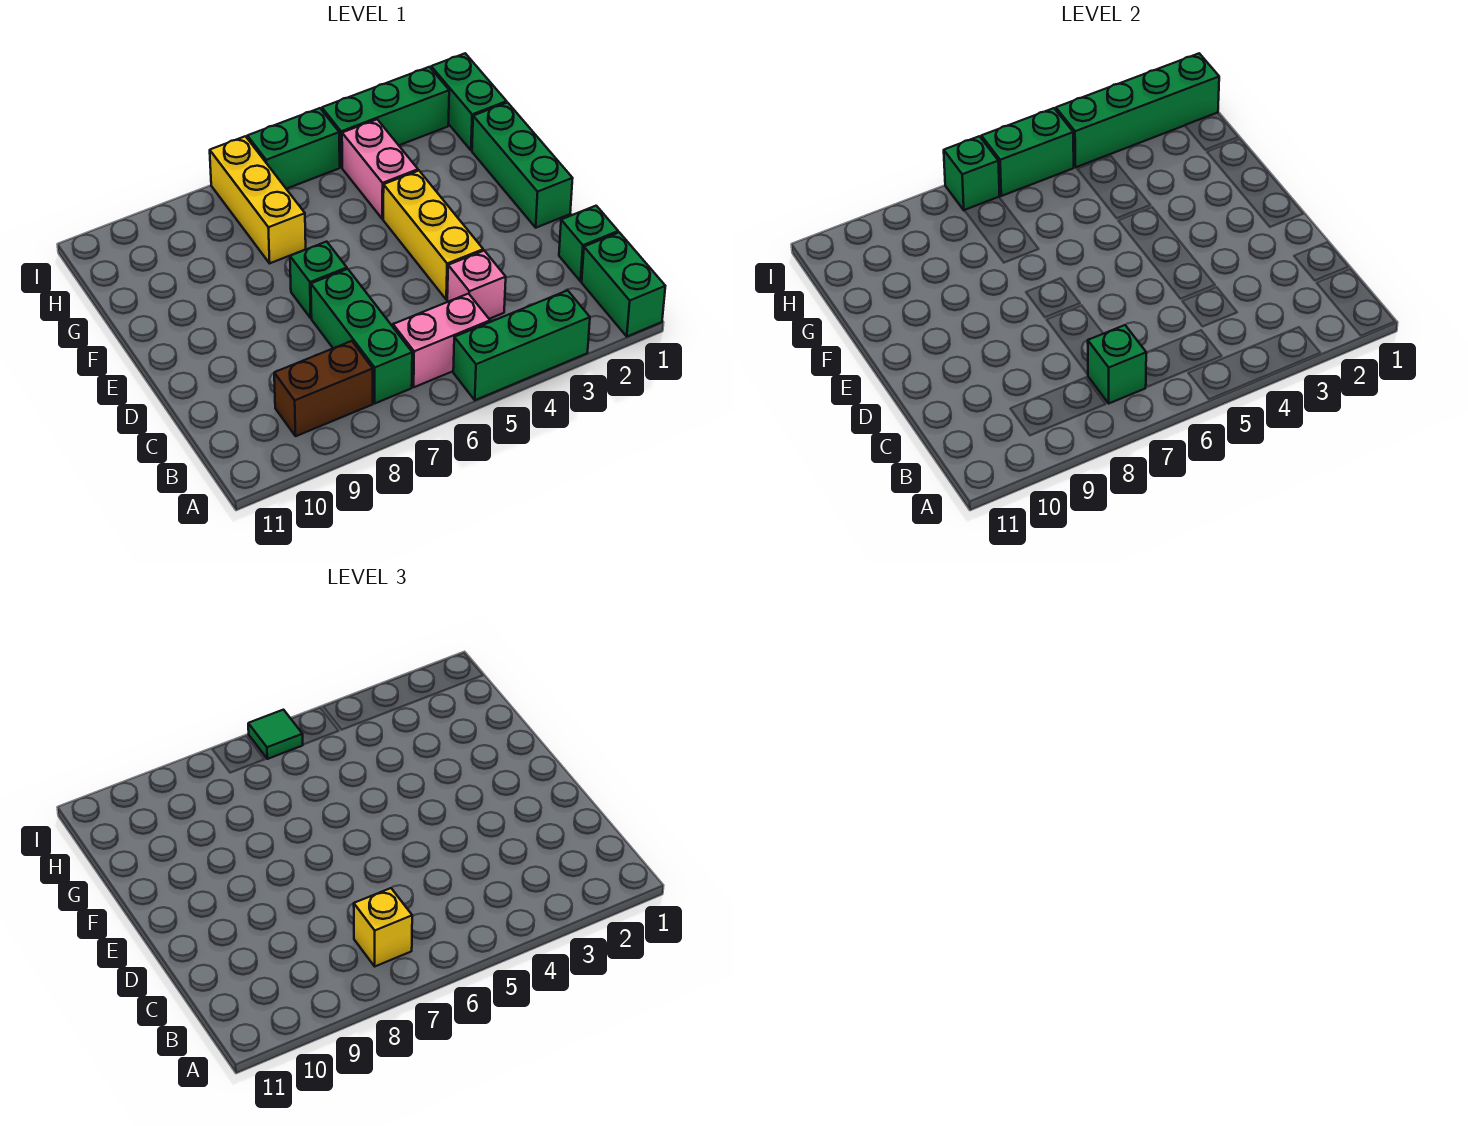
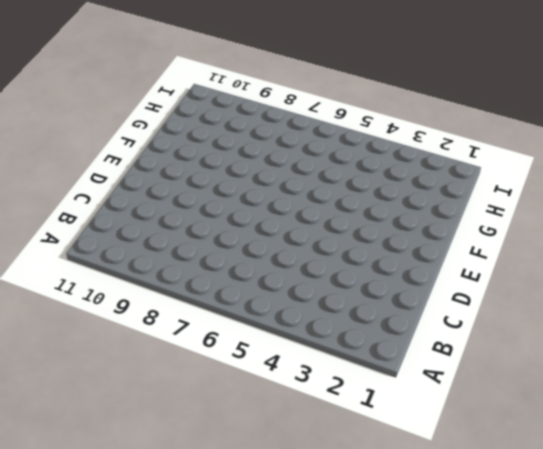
none -> green brick A1:B1 level 1
none -> green brick A3:A5 level 1
none -> pink brick B5:B6 level 1

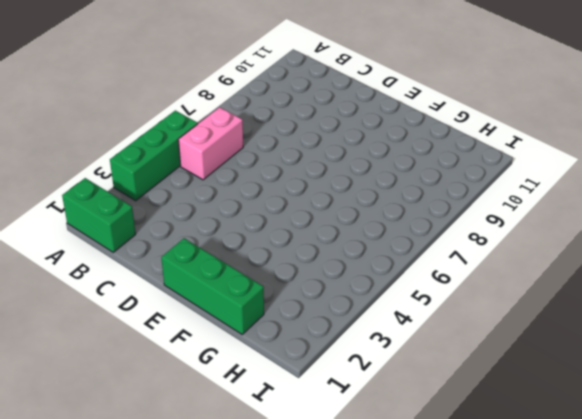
none -> green brick B7:D7 level 1
none -> brown brick B8:B9 level 1
none -> green brick C1 level 1

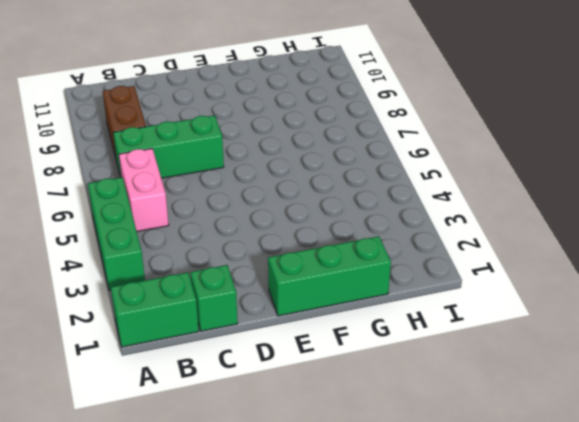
none -> pink brick C4 level 1
none -> yellow brick D4:F4 level 1
none -> green brick E7 level 1

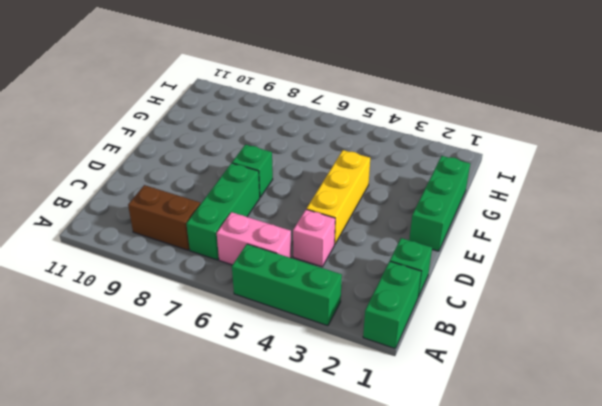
none -> pink brick G4:H4 level 1
none -> yellow brick G7:I7 level 1
none -> green brick H1:I1 level 1

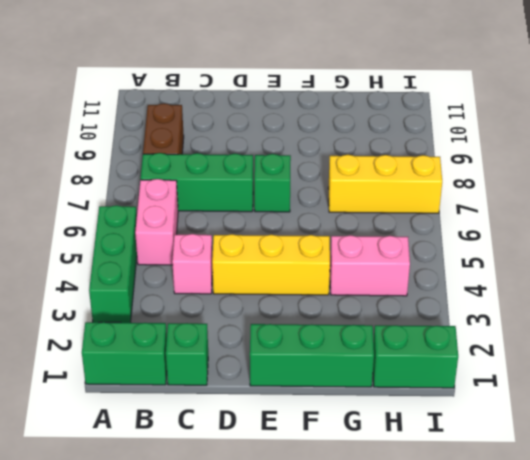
none -> green brick I2:I4 level 1
none -> green brick I5:I6 level 1
none -> green brick B7 level 2

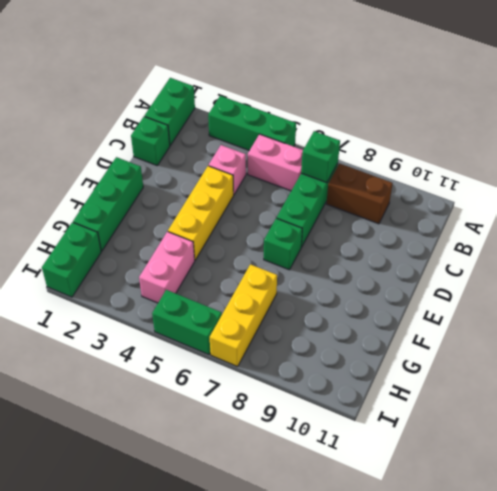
none -> green brick I2:I4 level 1
none -> green brick I1:I4 level 2
none -> green brick I5:I6 level 2

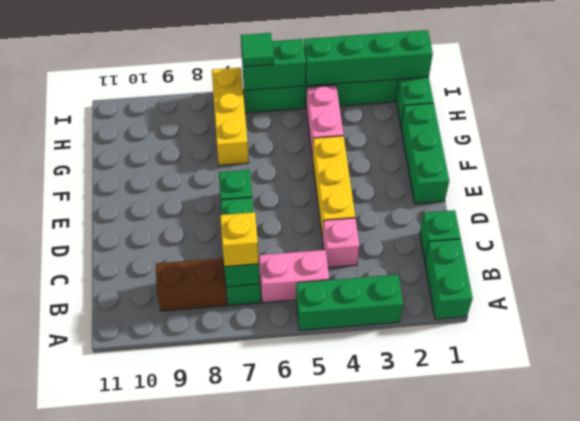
none -> green brick I7 level 2

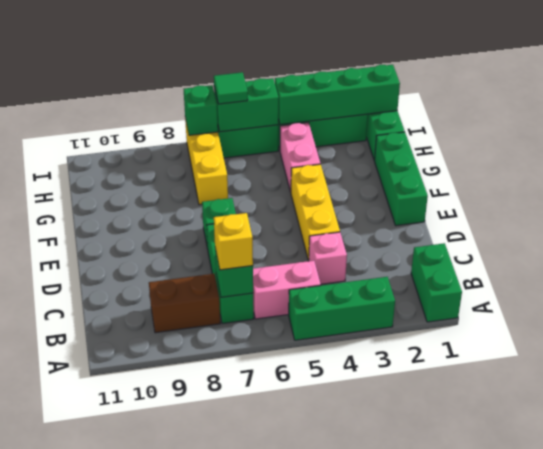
none -> green brick C1 level 1

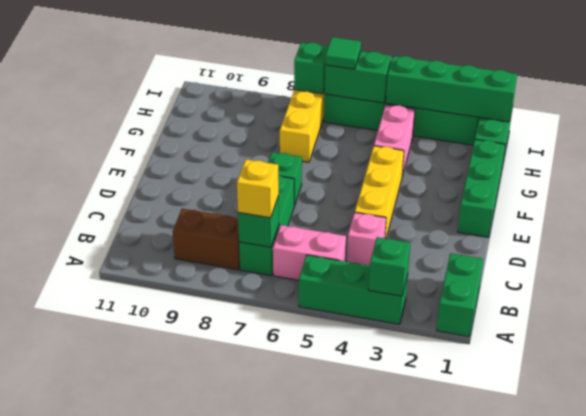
green brick A3 level 2 -> green brick C1 level 1

